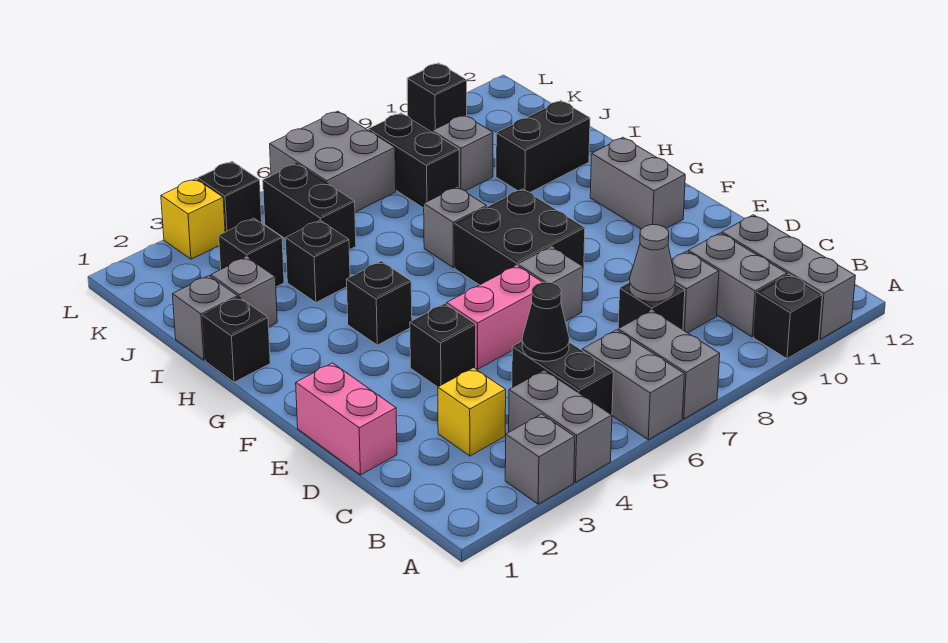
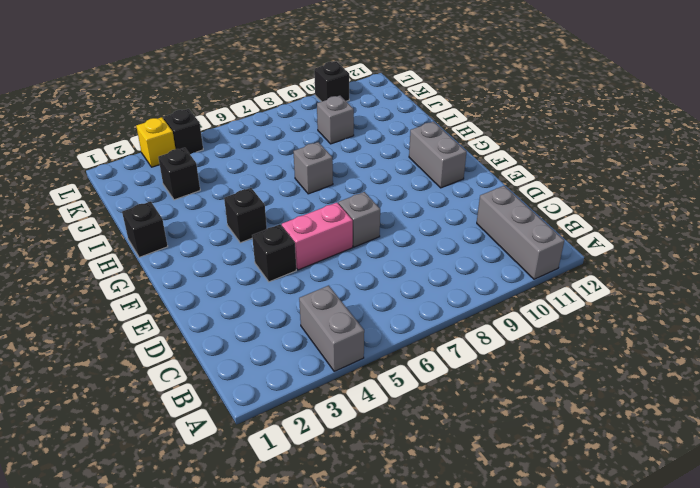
none -> grey brick A3 level 1
none -> grey brick A6:B6 level 1
none -> grey brick A7:B7 level 1
none -> black brick A10 level 1

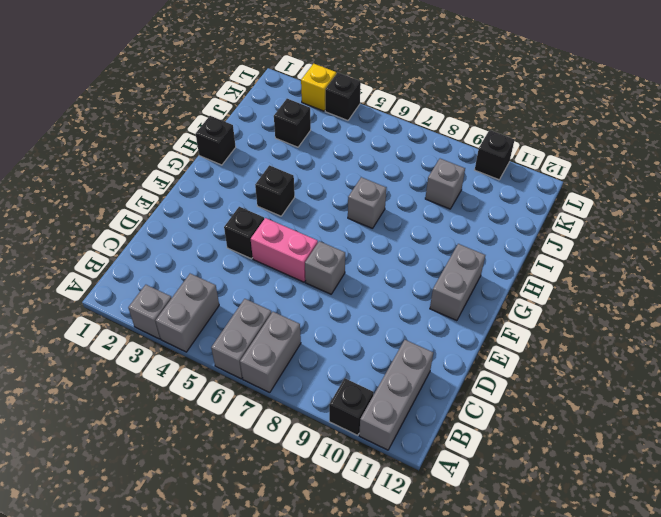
none -> black brick B5:C5 level 1
none -> grey brick B10:C10 level 1
none -> yellow brick C3 level 1
none -> black brick C8 level 1

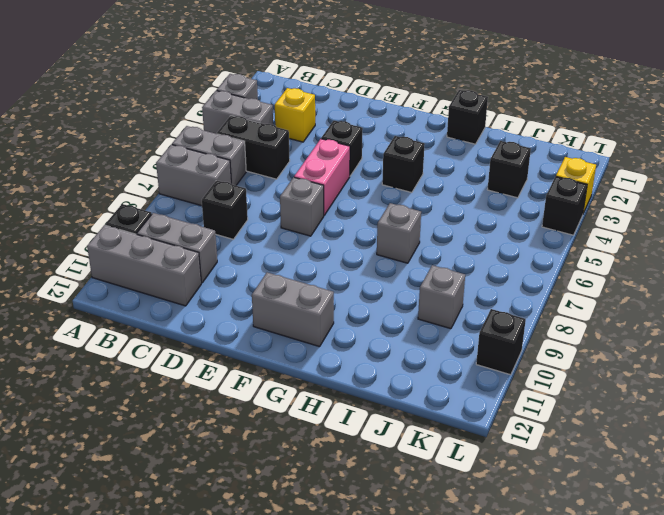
none -> grey brick C9 level 1
none -> pink brick D1:E1 level 1
none -> black brick F7:G8 level 1
none -> grey brick I1 level 1

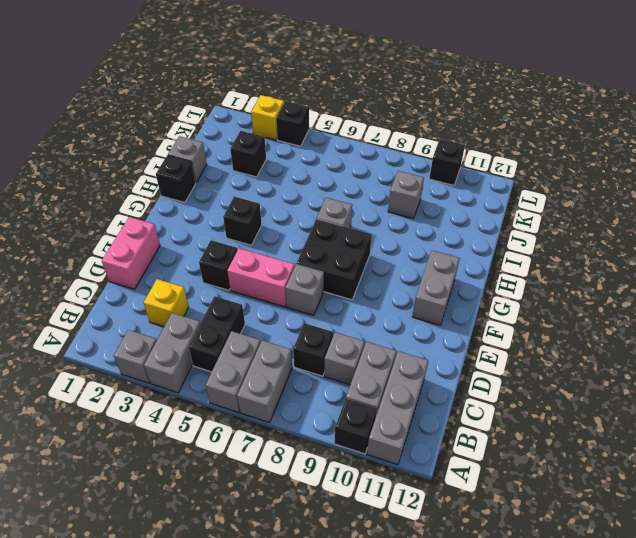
none -> grey brick I2 level 1
none -> black brick I4 level 1
none -> black brick I10:I11 level 1
none -> black brick J5:K5 level 1

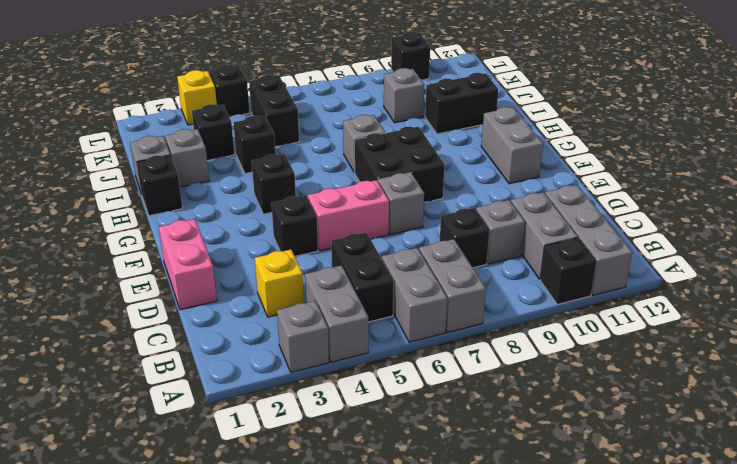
none -> black brick J8:K8 level 1
none -> grey brick K6:L7 level 1
none -> black cone C5 level 2
none -> grey cone C8 level 2

